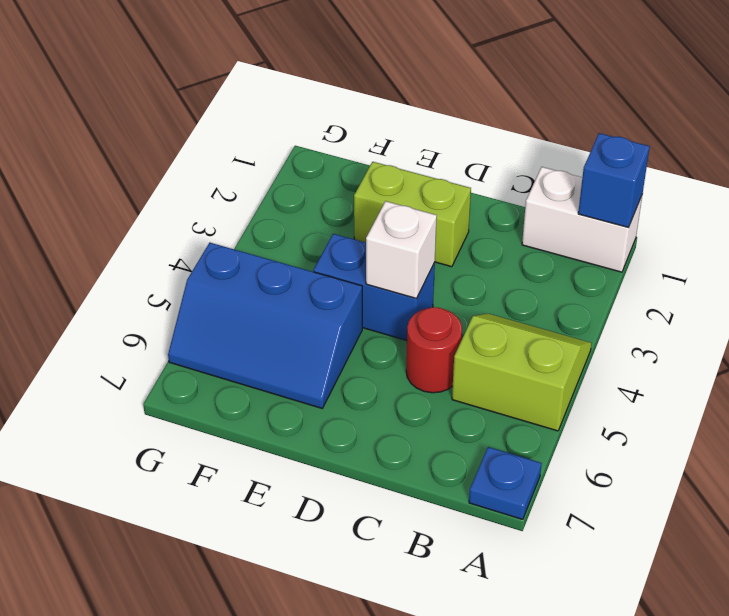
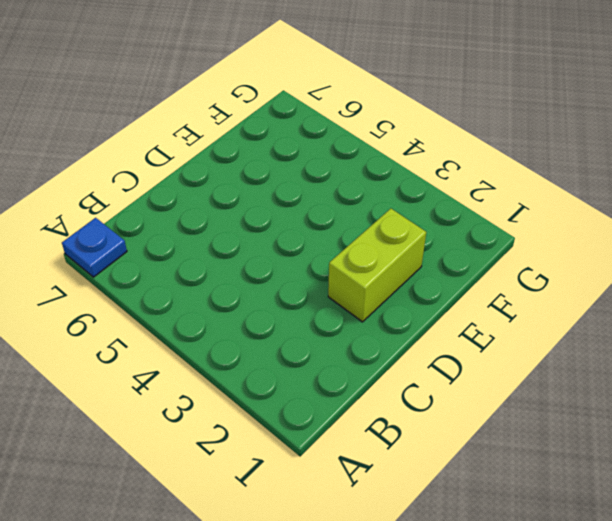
none -> white brick A1:B1 level 1
none -> lime slope A4:B5 level 1 top 5

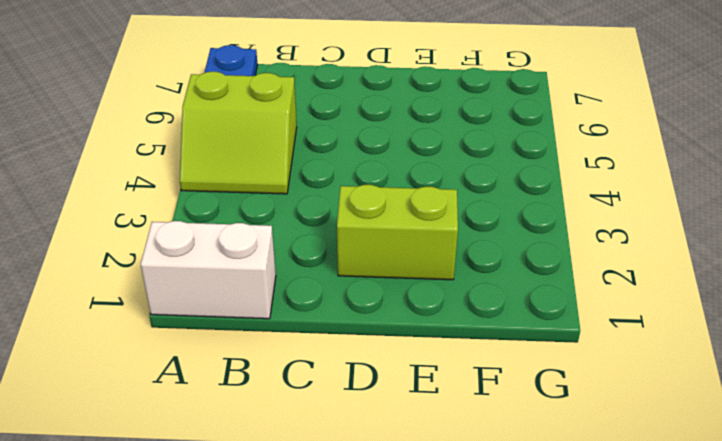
none -> red round brick C5 level 1
none -> blue brick D4:E4 level 1

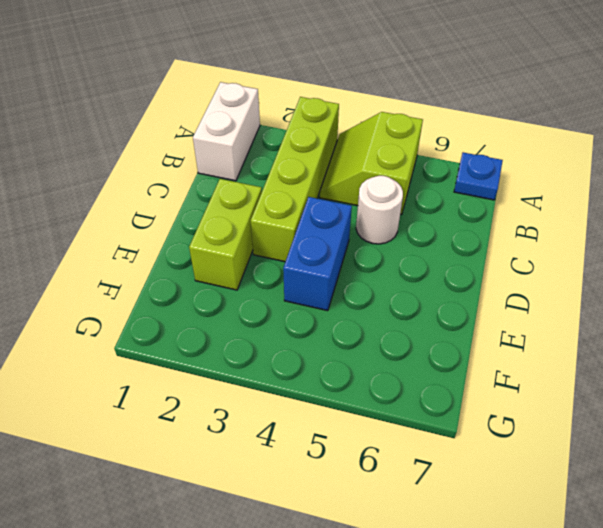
lime brick A3:D3 level 1 -> none
white round brick C5 level 1 -> red round brick C5 level 1
none -> blue slope E5:G6 level 1 top 5
none -> blue brick A1 level 2

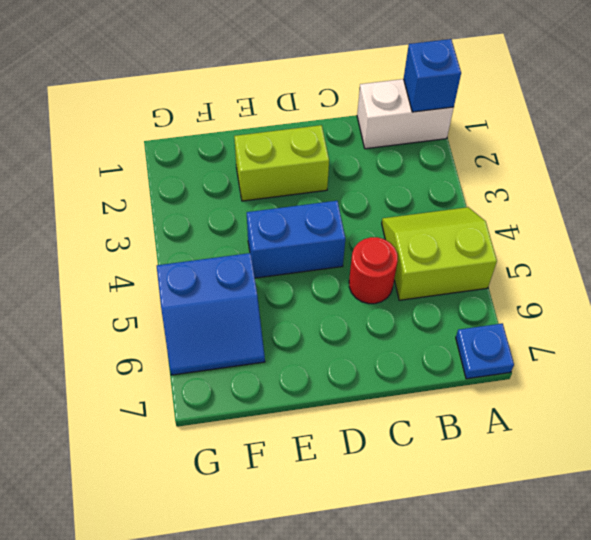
blue slope F5:G6 level 1 top 5 -> blue slope E5:G6 level 1 top 5
none -> white brick D4 level 2

